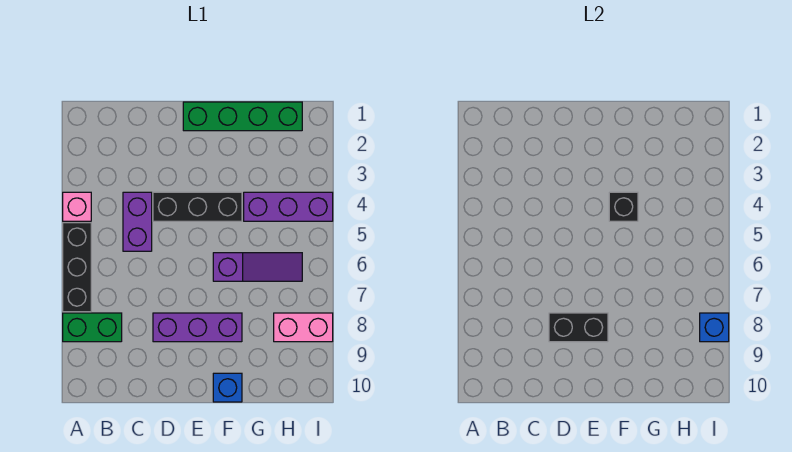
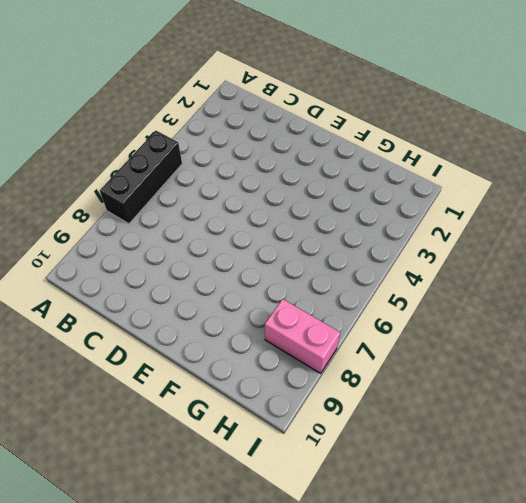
none -> pink brick A4 level 1
none -> green brick A8:B8 level 1
none -> purple brick C4:C5 level 1

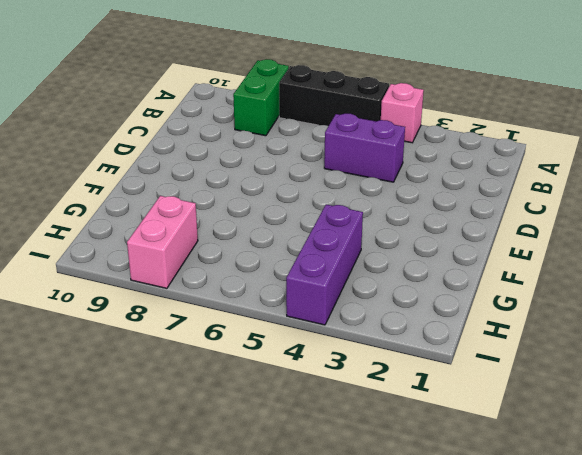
none -> black brick D4:F4 level 1
none -> purple brick D8:F8 level 1
none -> green brick E1:H1 level 1

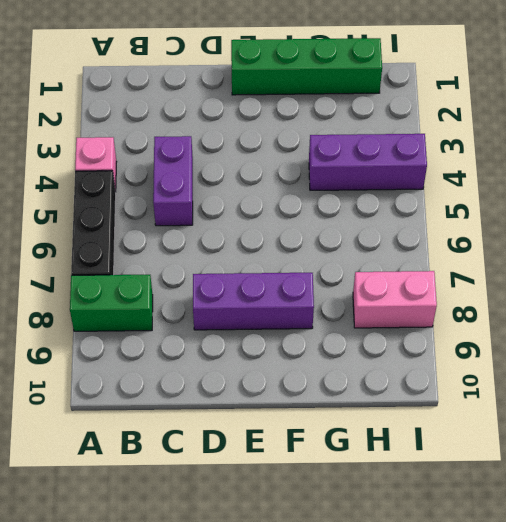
none -> black brick D4:F4 level 1
none -> purple slope F6:H6 level 1 top F
none -> blue brick F10 level 1

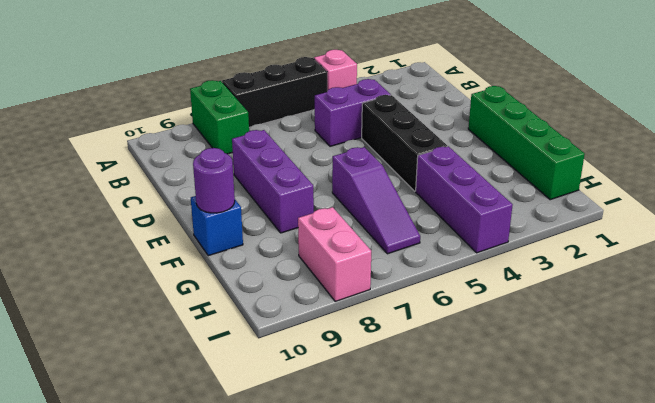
purple round brick F10 level 2 -> none
none -> black brick D8:E8 level 2
none -> black brick F4 level 2
none -> blue brick I8 level 2

